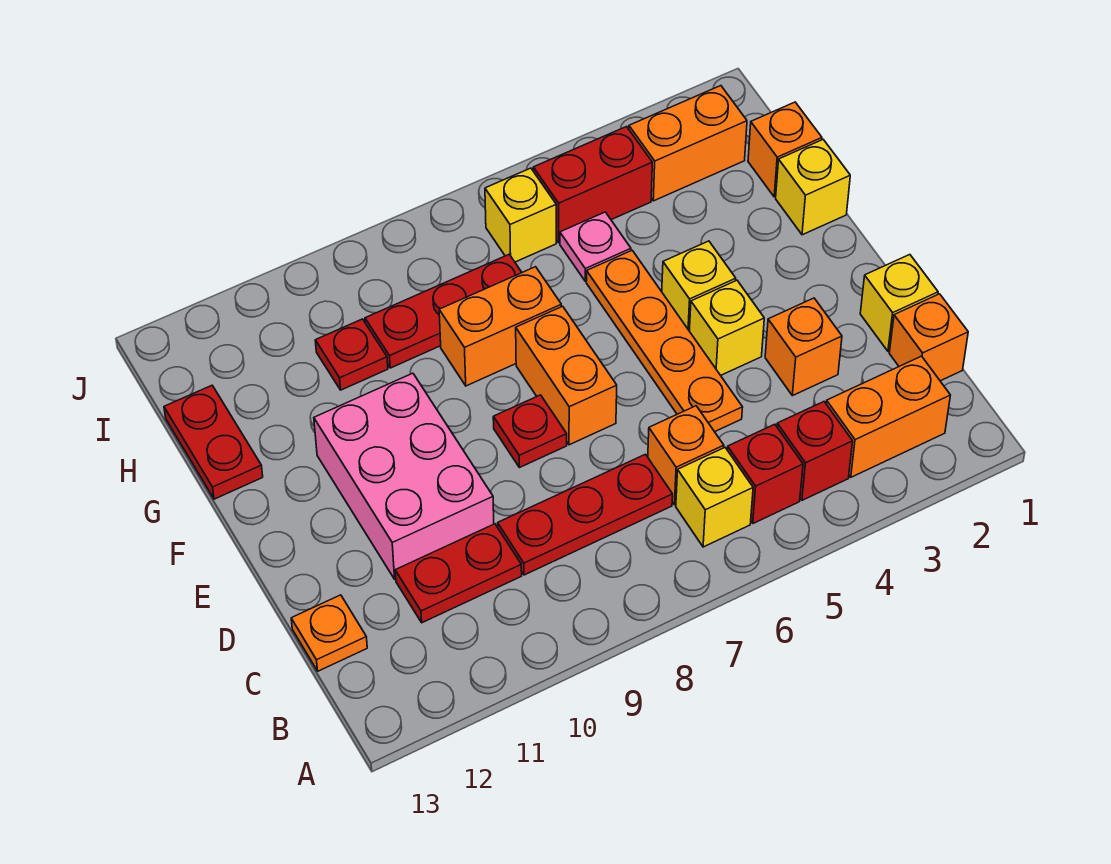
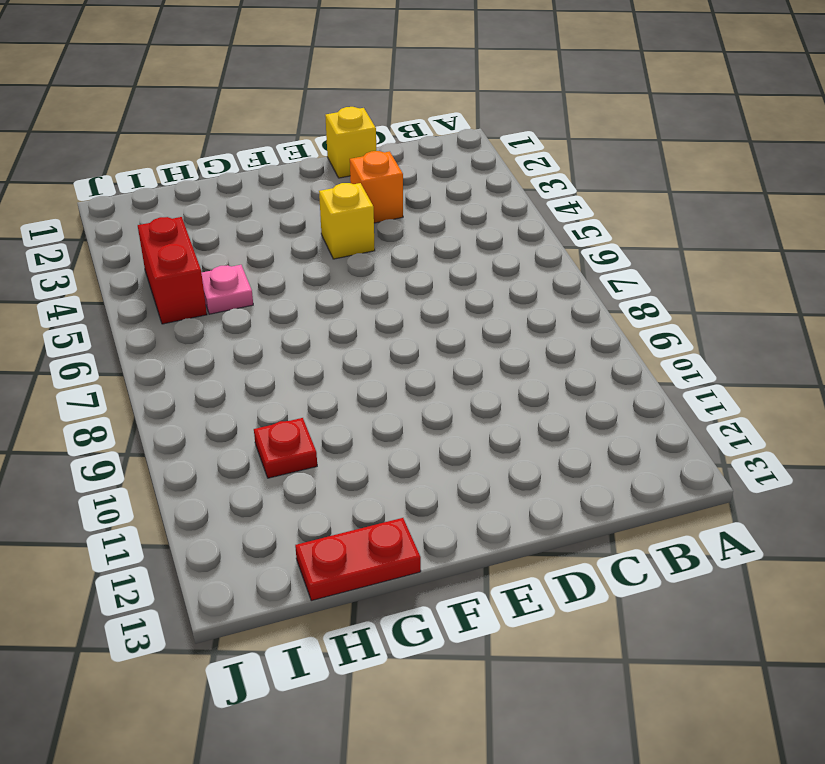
none -> orange brick B2:B3 level 1
none -> red brick B4 level 1
none -> red brick B5 level 1

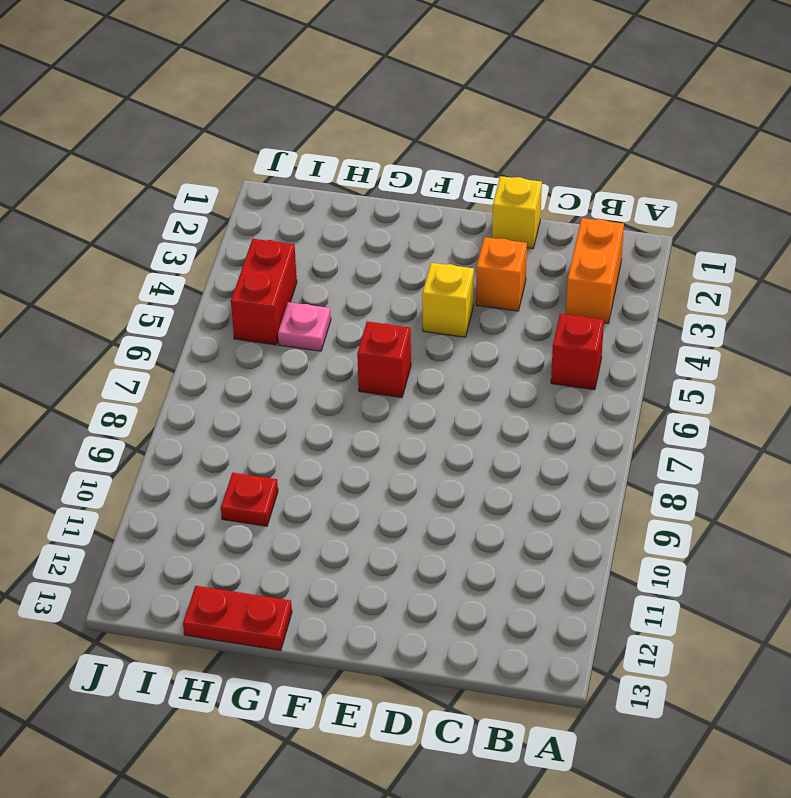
red brick F6 level 1 -> red brick B4 level 1
none -> yellow brick B6 level 1
none -> orange brick C1 level 1
none -> orange brick C6 level 1

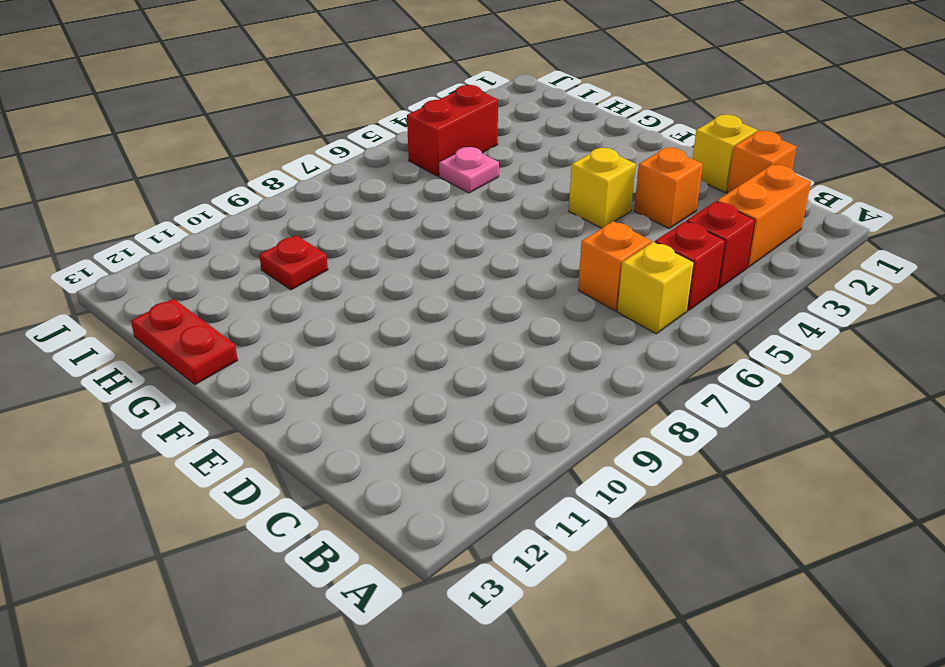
none -> red plate C7:C9 level 1
none -> red plate C10:C11 level 1
none -> orange plate C13 level 1

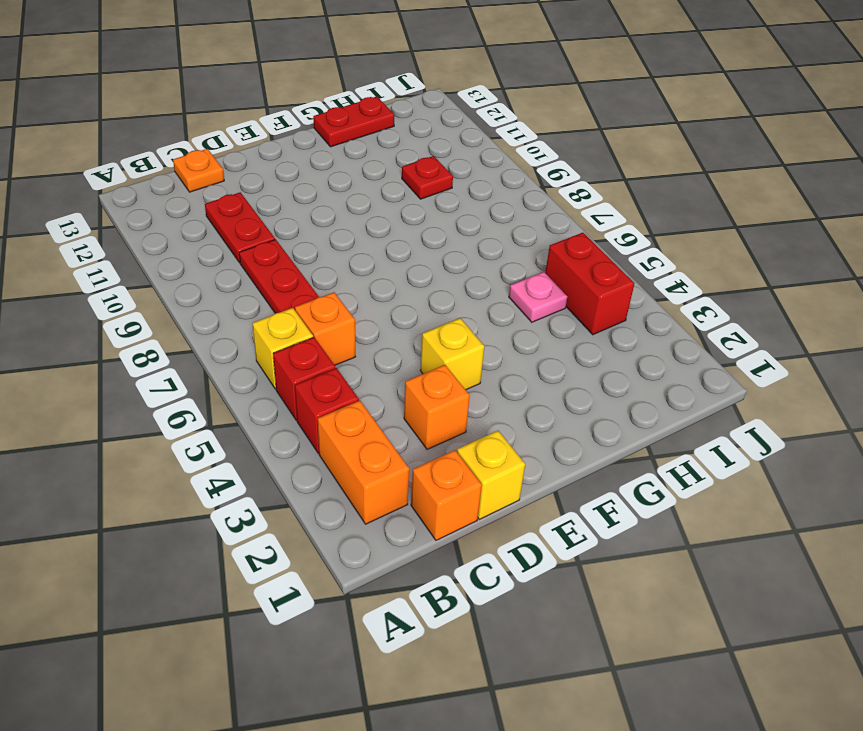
none -> orange plate D5:G5 level 1
none -> pink brick D10:F11 level 1
none -> orange brick E7:F7 level 1

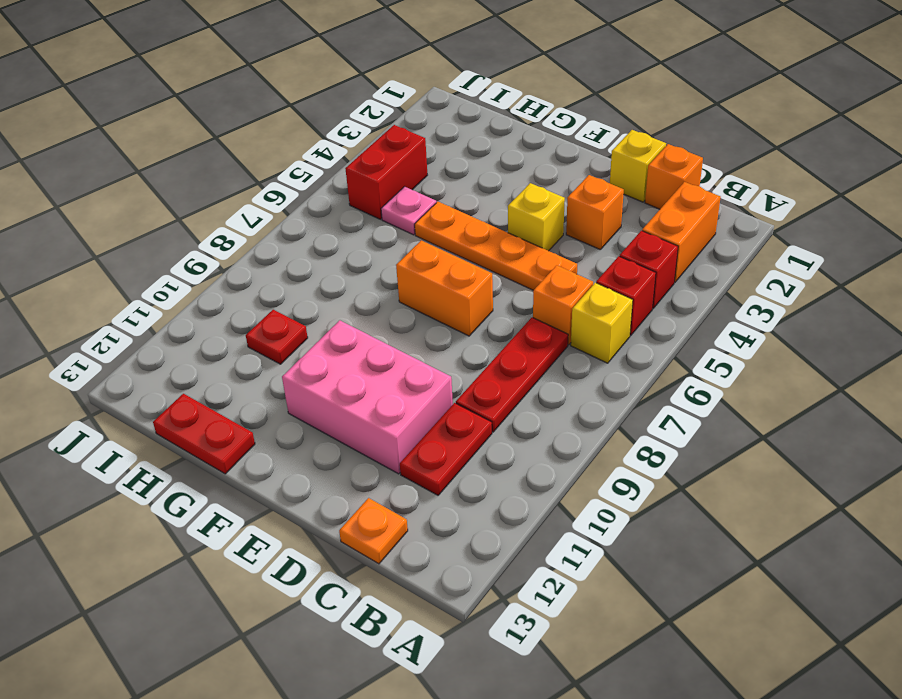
none -> red plate E8 level 1
none -> yellow brick F4 level 1
none -> yellow brick G1 level 1

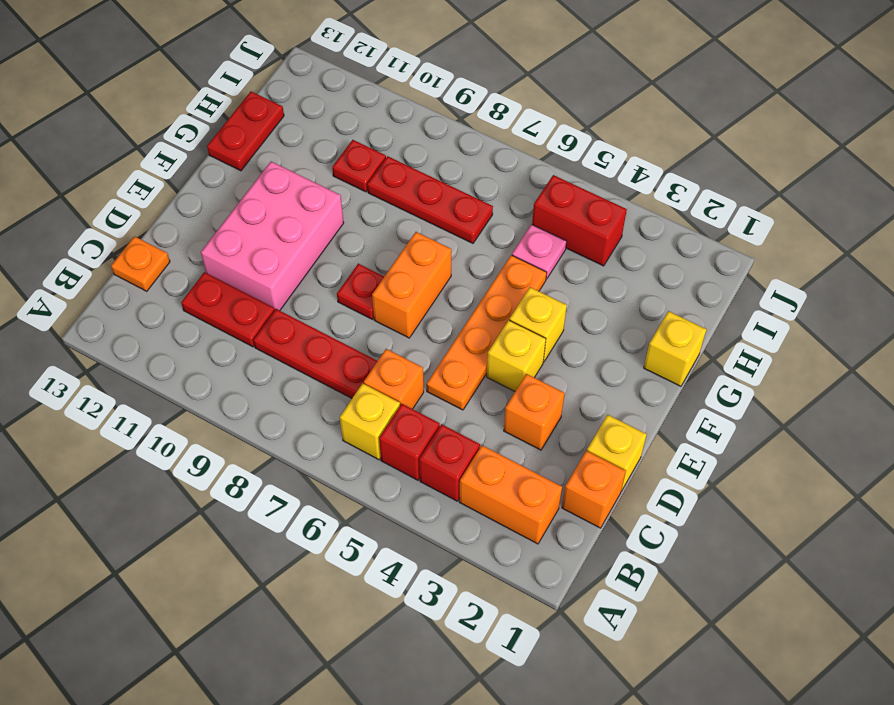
none -> orange brick G7:G8 level 1
none -> orange brick H1 level 1
none -> orange brick I2:I3 level 1

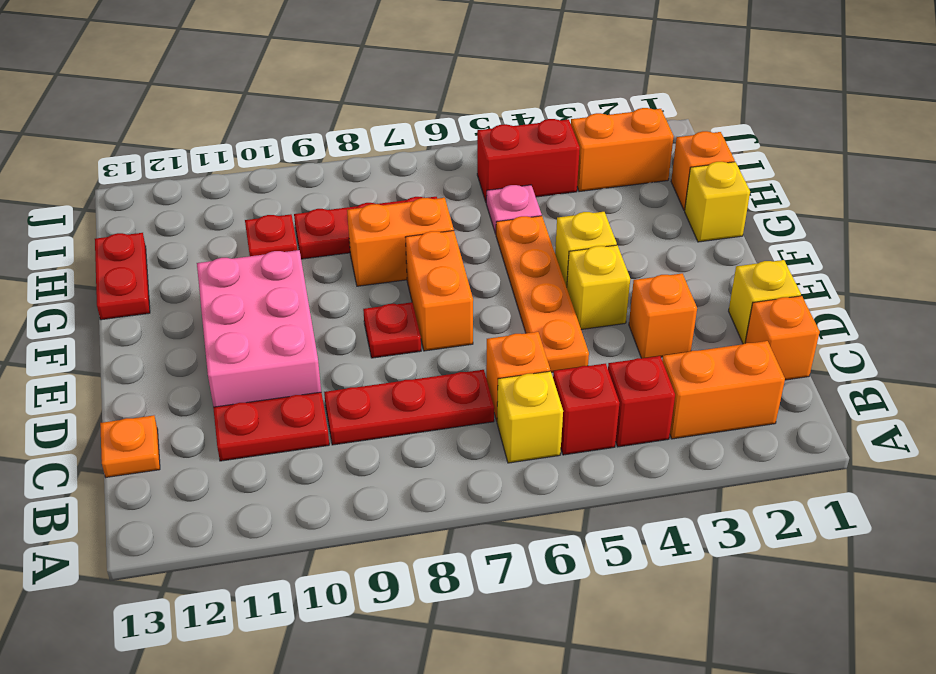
none -> yellow brick I6 level 1

